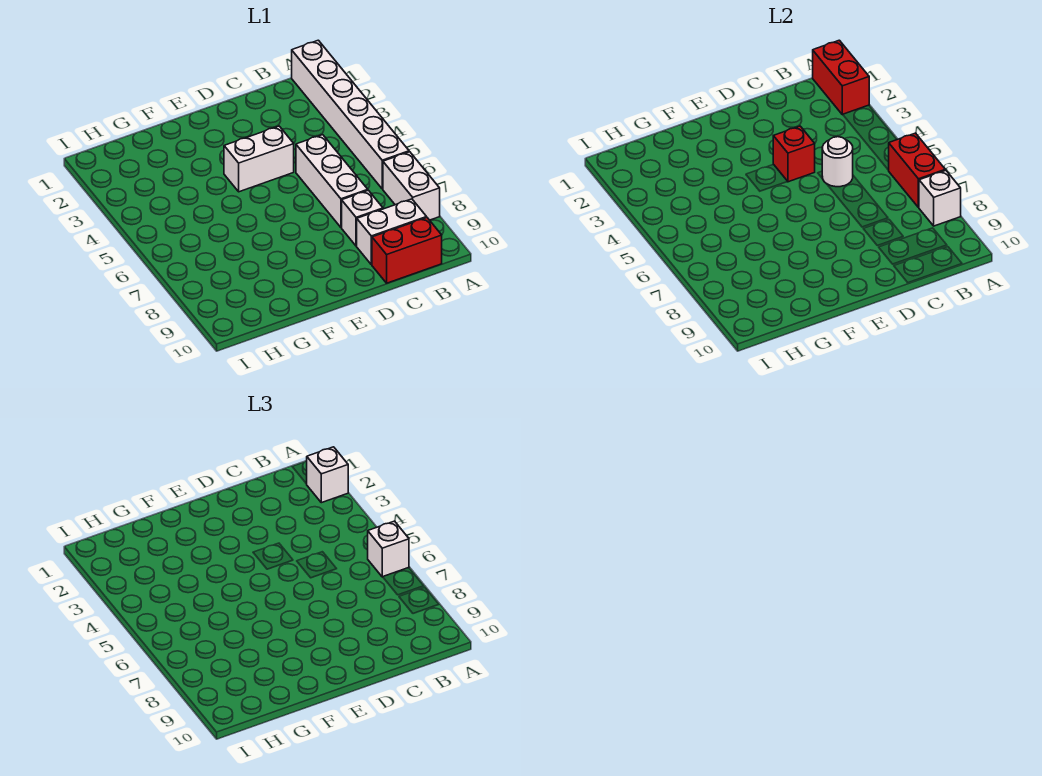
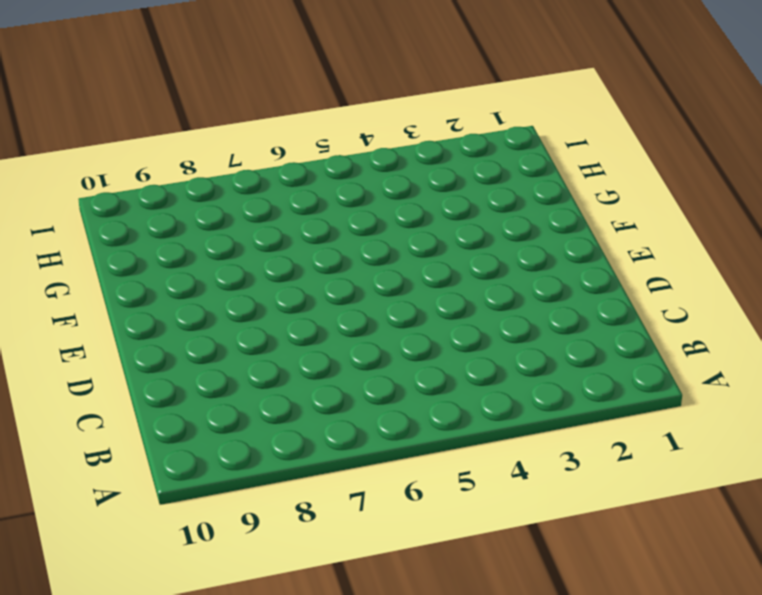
none -> white brick A1:A6 level 1
none -> white brick A7:A8 level 1
none -> white brick B9:C9 level 1

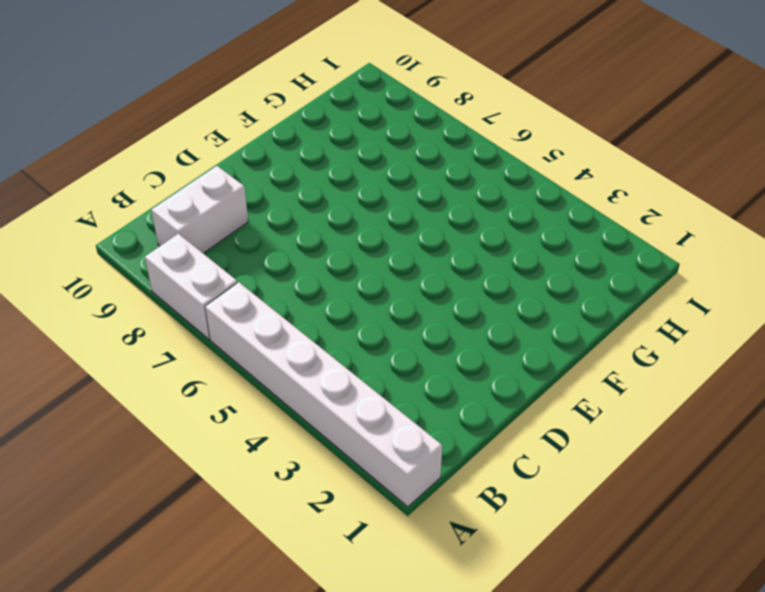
none -> red brick B10:C10 level 1
none -> white brick C5:C7 level 1
none -> white brick C8 level 1

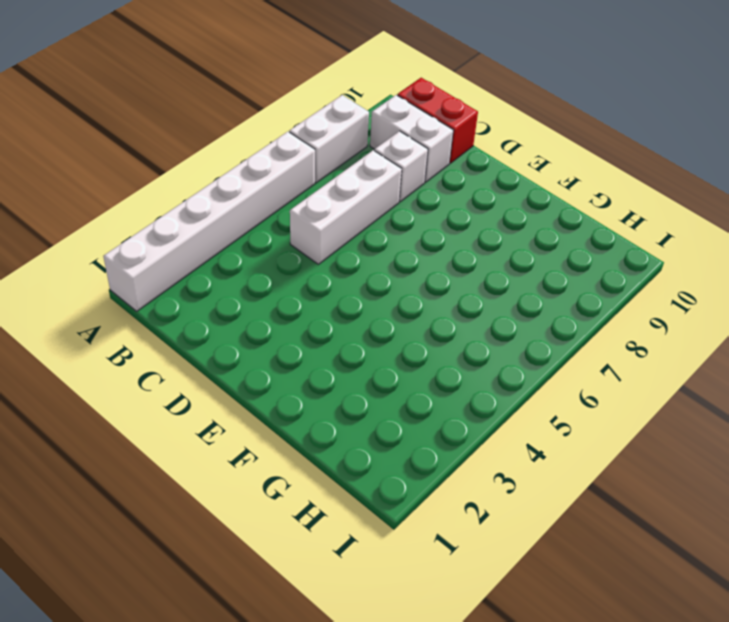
none -> white brick D4:E4 level 1
none -> red brick A1:A2 level 2
none -> red brick A6:A7 level 2

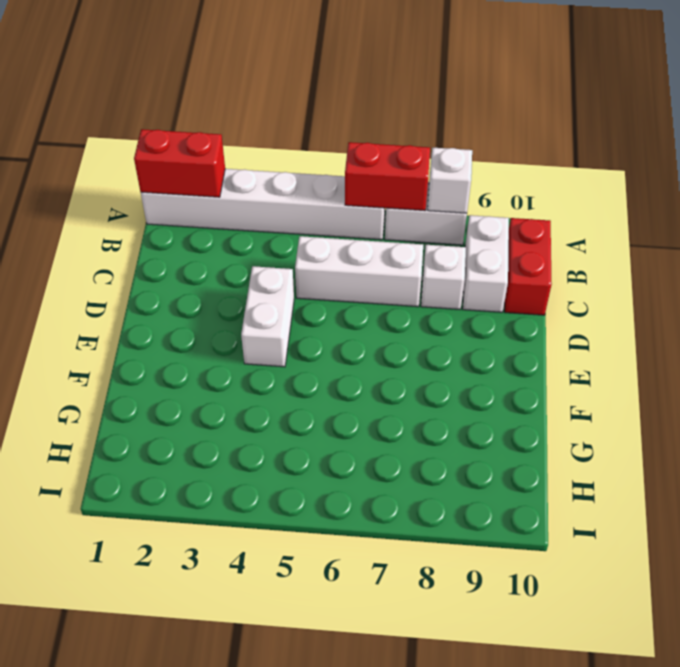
none -> white round brick C5 level 2
none -> red brick D4 level 2
none -> white brick A2 level 3

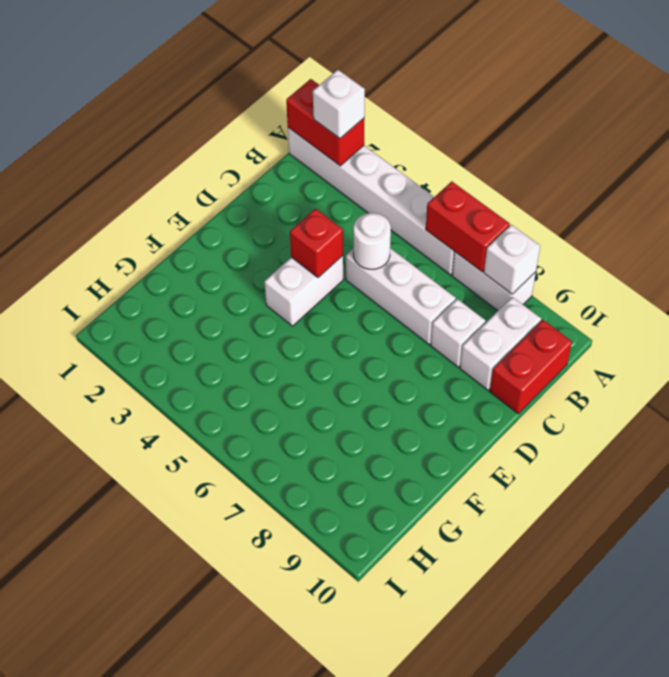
none -> white brick A6 level 3

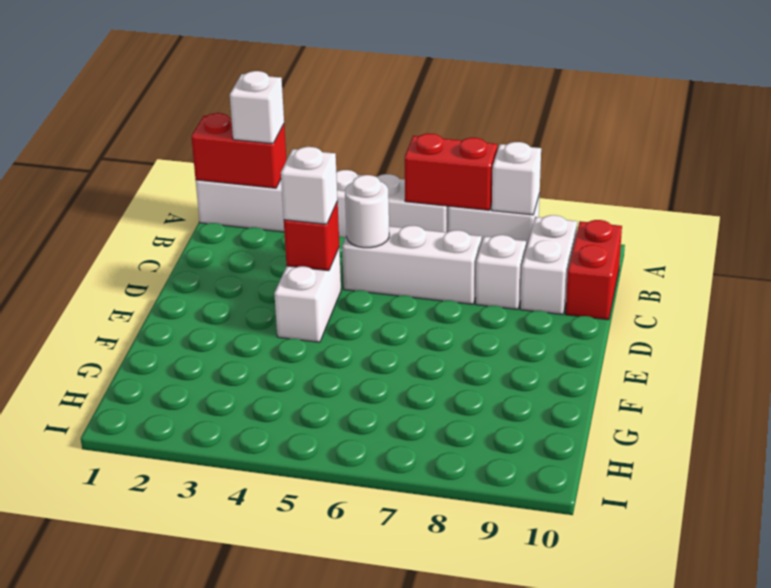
white brick D4 level 3 -> white brick A6 level 3

